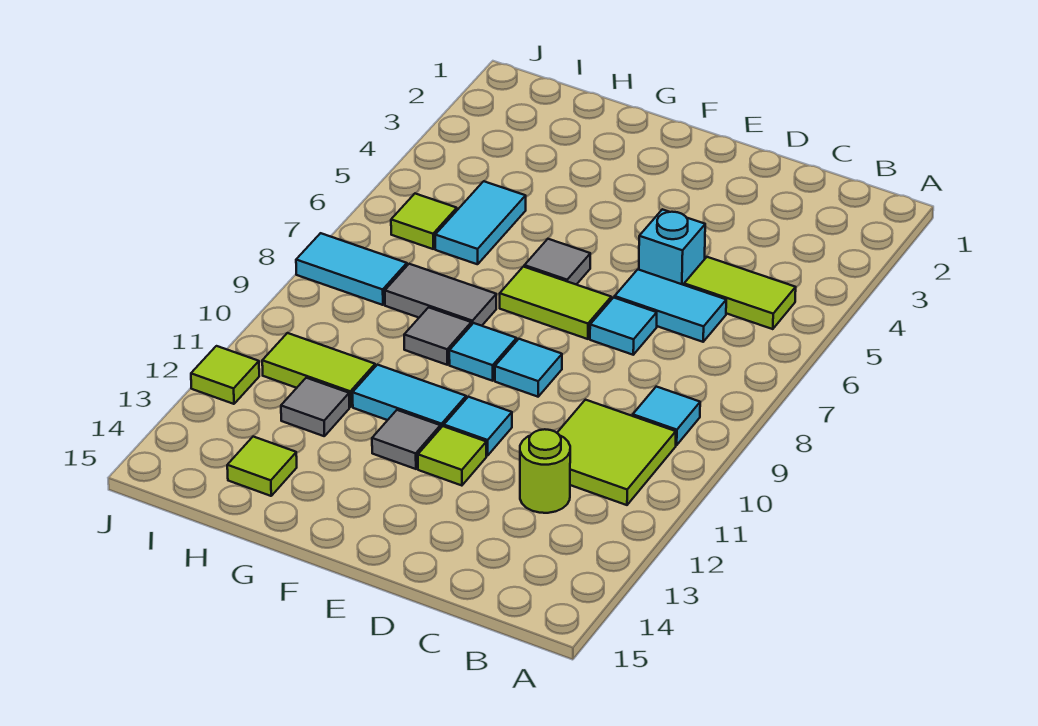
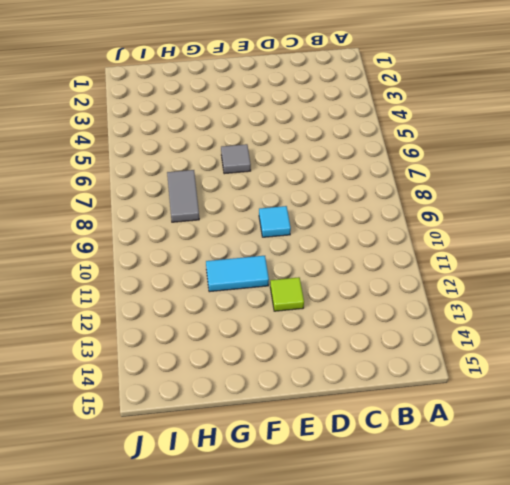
grey tile H7:H8 level 1 -> grey tile G8:H8 level 1
none -> lime tile B5:C5 level 1
none -> cyan tile B9 level 1
none -> lime tile B10:C11 level 1

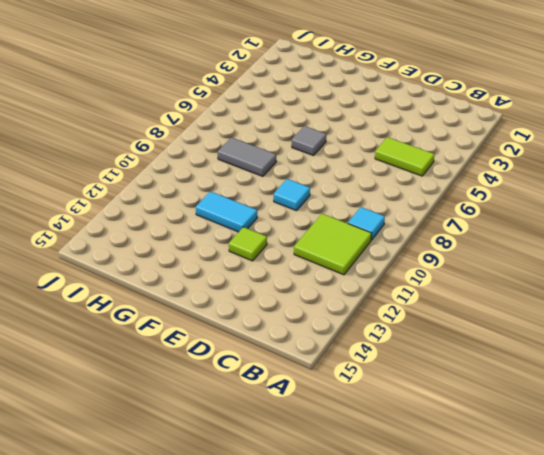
none -> cyan tile C6:D6 level 1
none -> lime round brick C12 level 1
none -> cyan brick D5 level 1

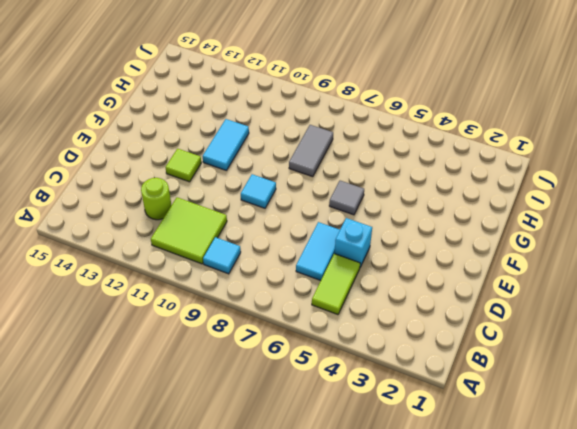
none -> cyan tile D7 level 1
none -> lime tile E7:F7 level 1
none -> cyan tile E11 level 1

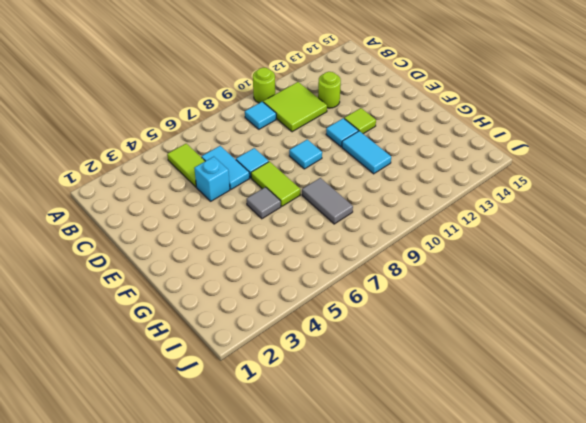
lime round brick A10 level 1 -> none
none -> cyan tile F9 level 1
none -> grey tile F12 level 1
none -> grey tile G9 level 1

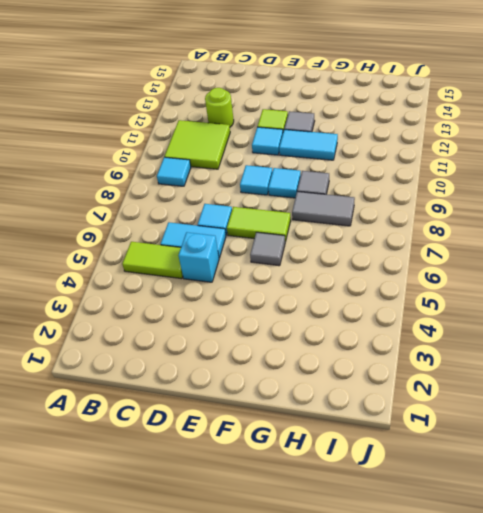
none -> cyan tile H5:H6 level 1
none -> lime tile H11:I11 level 1
none -> grey tile H12 level 1

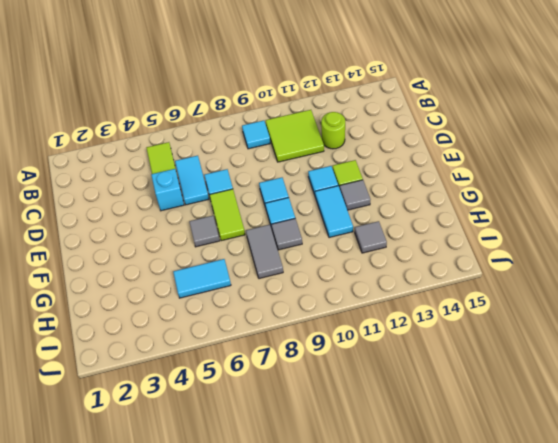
none -> lime tile H11:I11 level 1
none -> lime tile H14 level 1
none -> lime tile I6 level 1

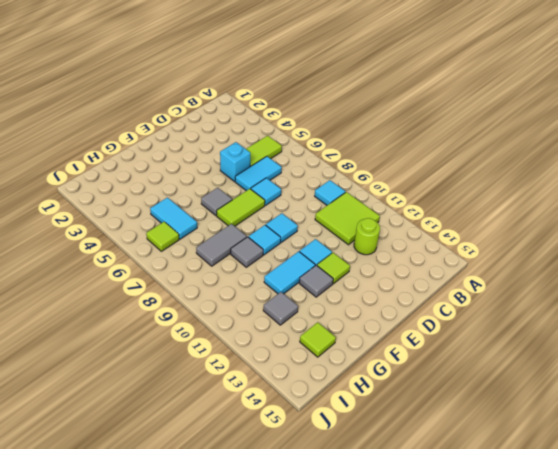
none -> lime tile H11:I11 level 1
none -> cyan tile I8:J8 level 1
none -> lime tile J12 level 1

